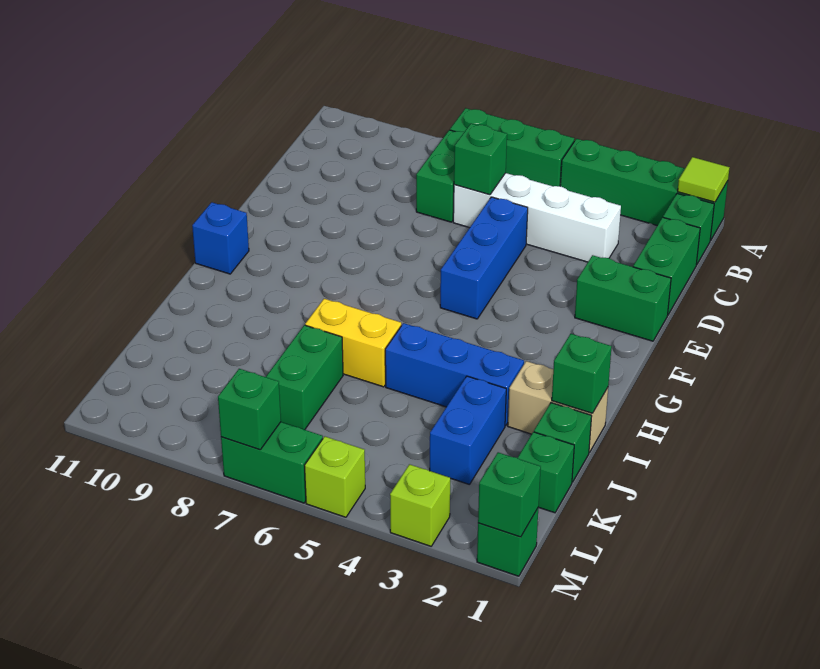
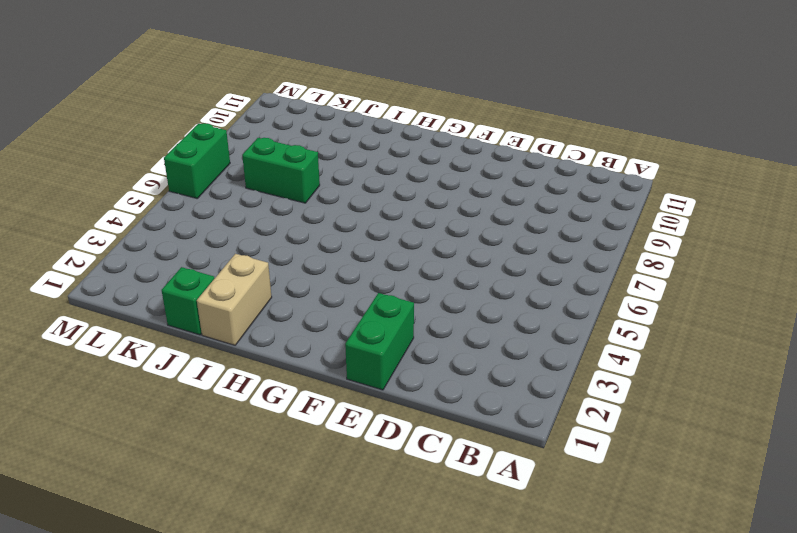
none -> green brick A1:A4 level 1
none -> green brick A5:A7 level 1
none -> green brick B1 level 1

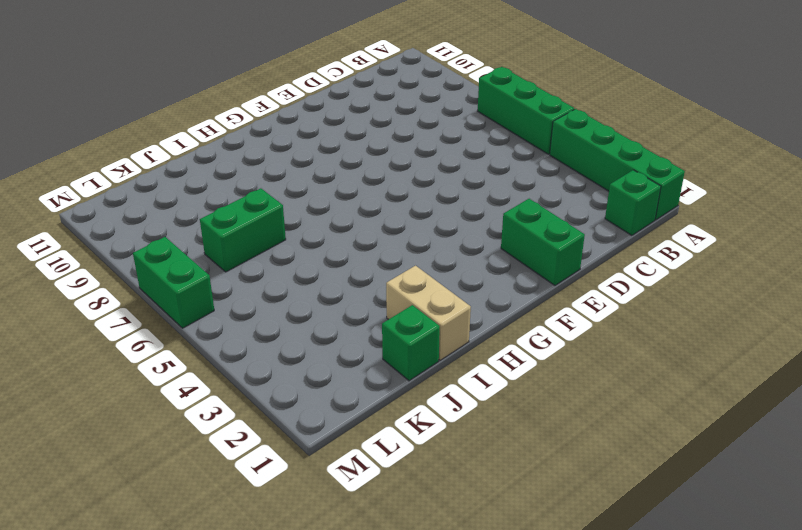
none -> green brick B7:C7 level 1
none -> green brick C1:D1 level 1
none -> white brick C3:C6 level 1

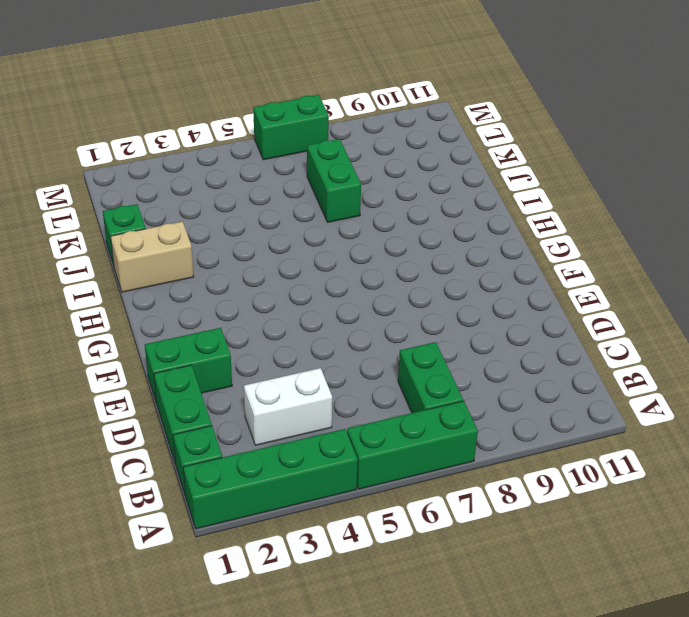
white brick C3:C4 level 1 -> white brick C3:C6 level 1
none -> blue brick D5:F5 level 1
none -> blue brick G11 level 1
none -> blue brick I3:I5 level 1

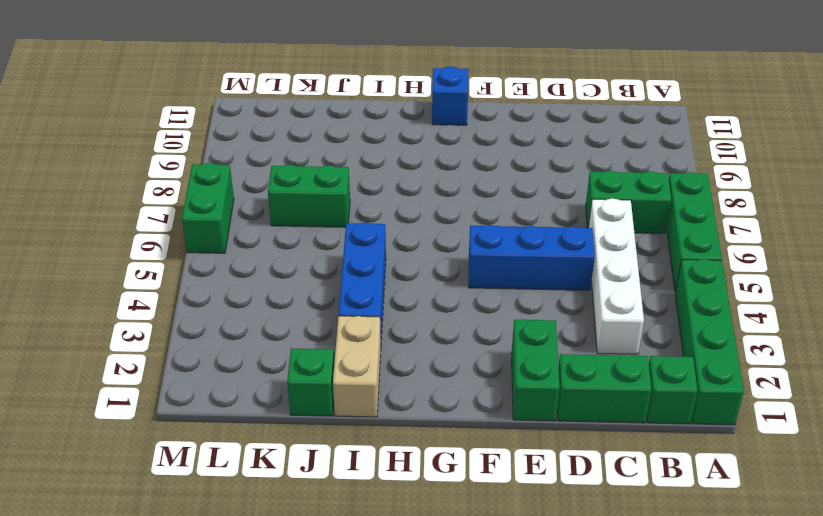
none -> yellow brick I6:I7 level 1
none -> blue brick J3:K3 level 1
none -> green brick K1 level 1

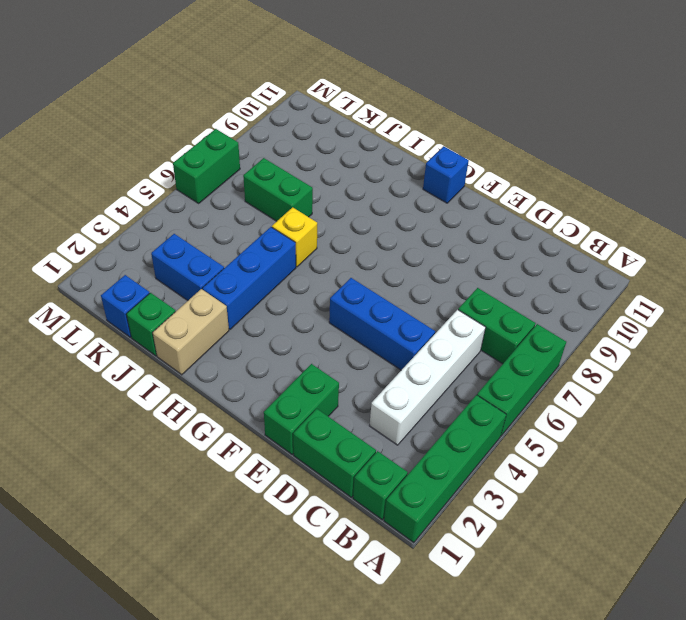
yellow brick I6 level 1 -> yellow brick I6:I7 level 1
blue brick K1 level 1 -> green brick K1 level 1
none -> green brick M1 level 1
none -> lime brick M3 level 1
none -> lime brick M5 level 1

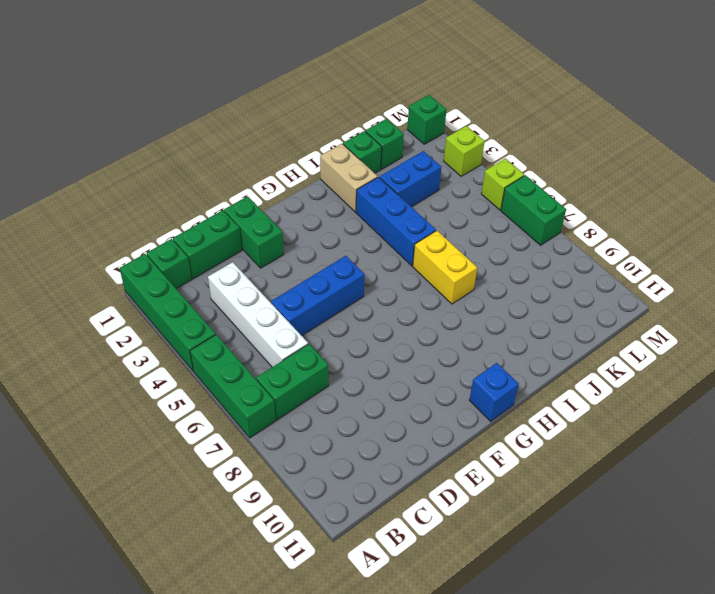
none -> green brick J7:K7 level 1
none -> lime tile A1 level 2
none -> green brick C6 level 2

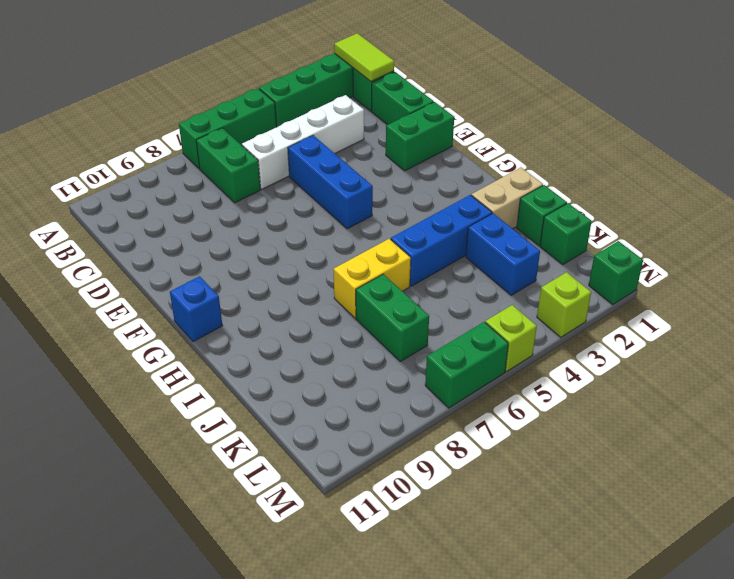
lime tile A1:B1 level 2 -> lime tile A1 level 2
none -> green brick C6 level 2
none -> green brick I1 level 2
none -> green brick M1 level 2

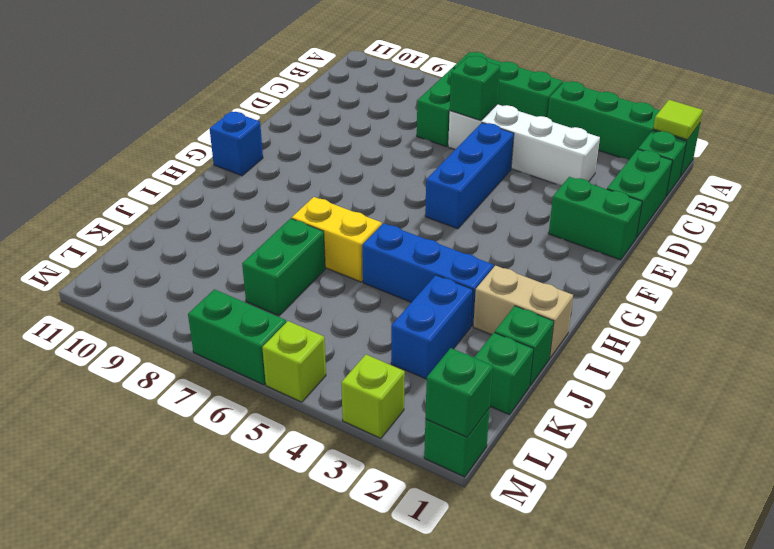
none -> green brick I1 level 2
none -> green brick M7 level 2

